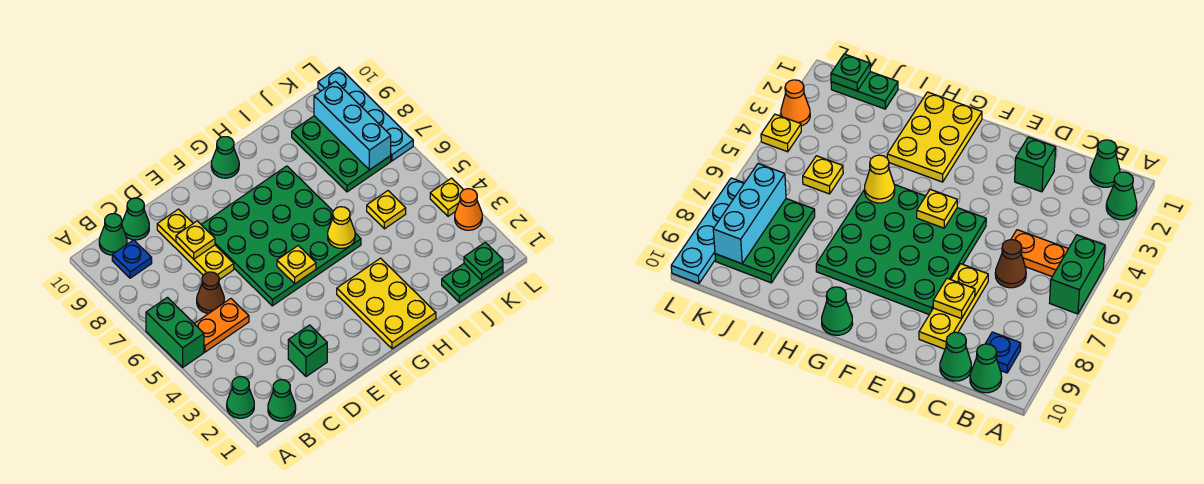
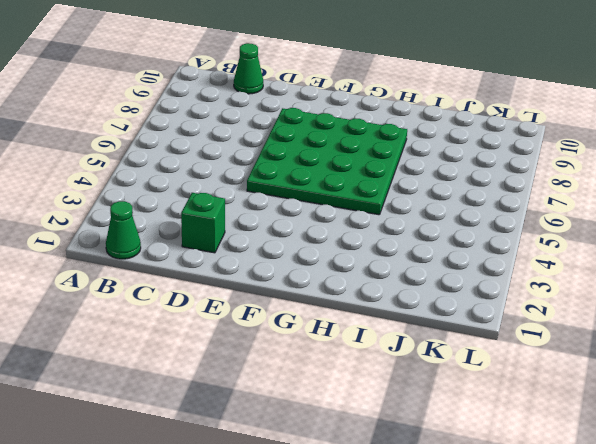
none -> green cone A2 level 1
none -> green brick A5:A6 level 1
none -> orange plate B5:C5 level 1

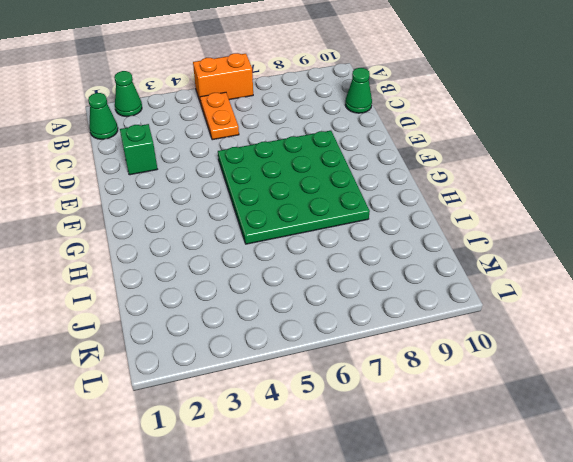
orange brick A5:A6 level 1 -> green brick A5:A6 level 1
none -> blue plate B9 level 1
none -> green cone B10 level 1
none -> brown cone C6 level 1

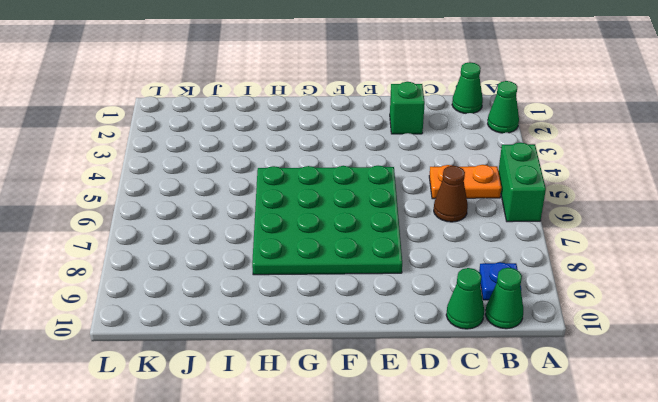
none -> yellow plate D7:D9 level 1
none -> yellow plate G1:H3 level 1
none -> green cone G10 level 1

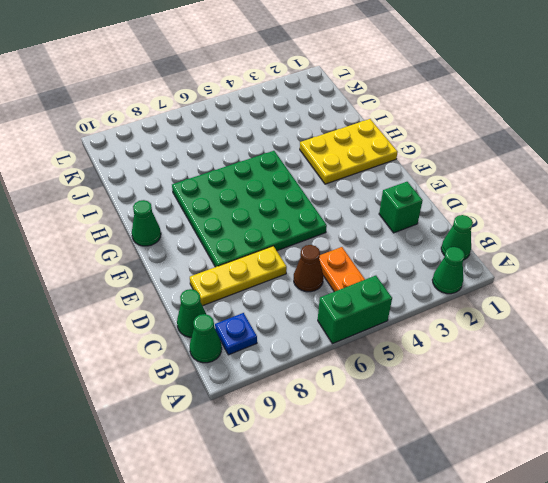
none -> green plate J1:K1 level 1
none -> yellow plate J5 level 1
none -> green plate J7:K9 level 1

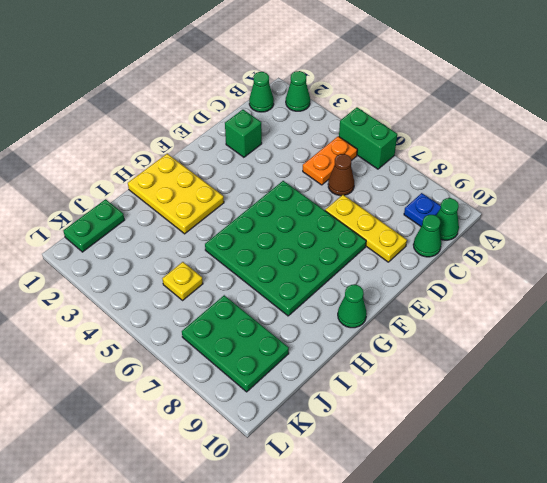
none -> orange cone L3 level 1
none -> yellow plate L4 level 1
none -> cyan plate L7:L10 level 1

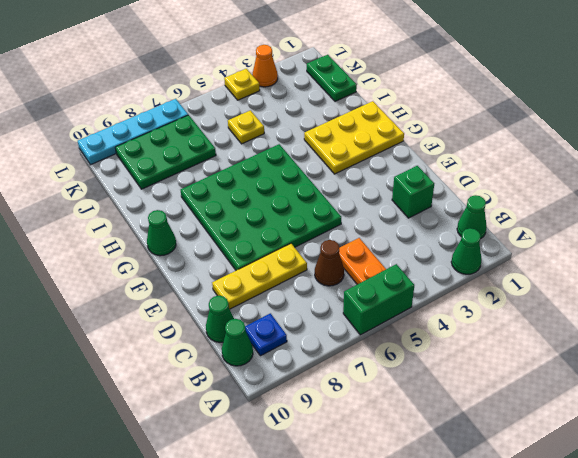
none -> yellow plate D8 level 2
none -> yellow plate F5 level 2
none -> yellow cone H5 level 2

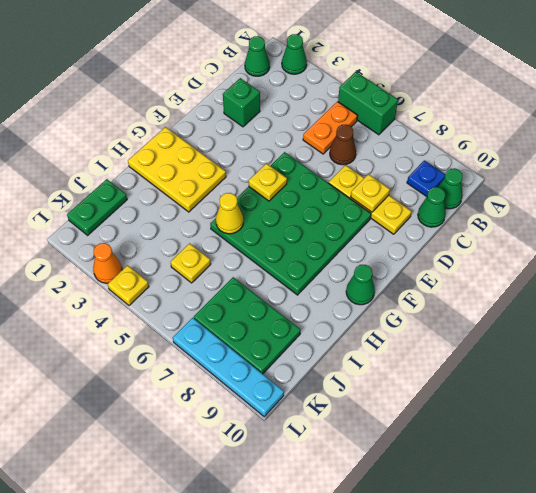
none -> green plate K1 level 2
none -> cyan brick K7:K9 level 2

